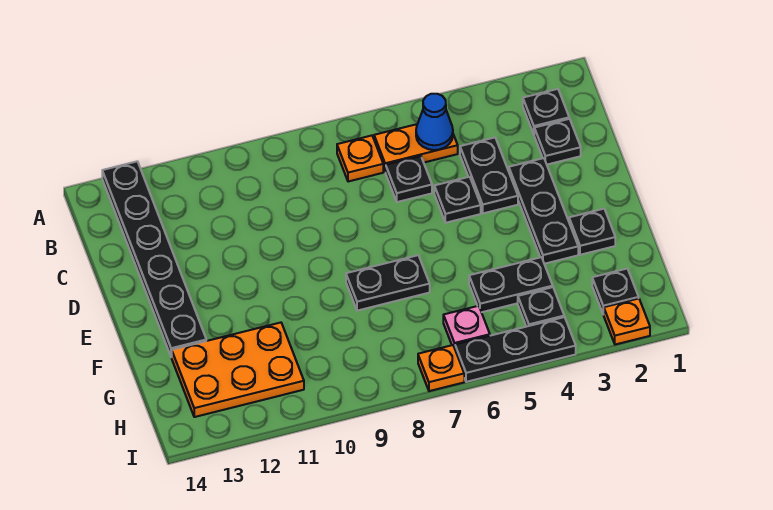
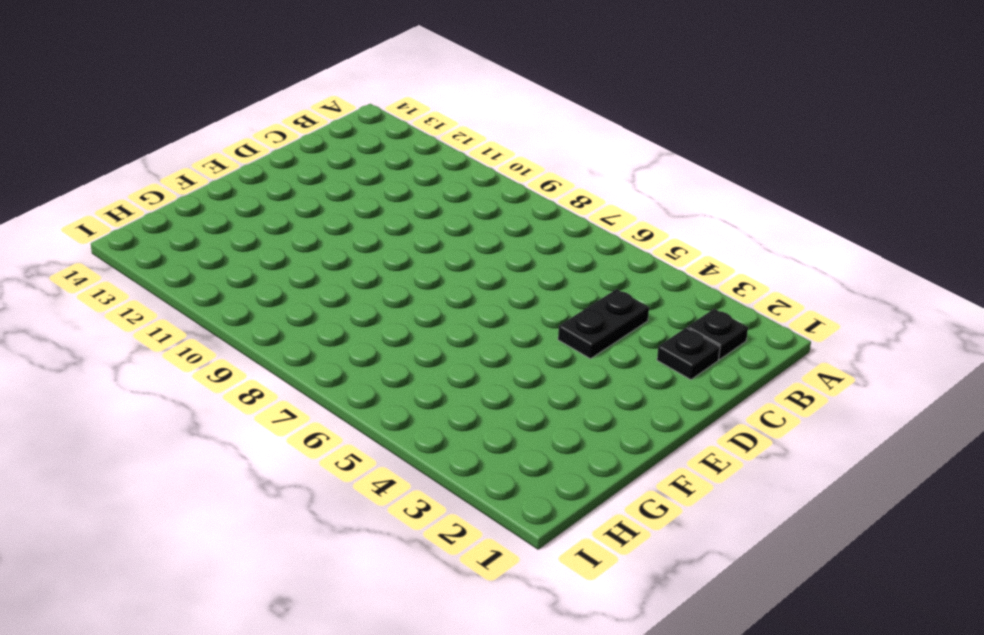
none -> black plate A13:F13 level 1
none -> orange plate B5:B6 level 1
none -> orange plate B7 level 1

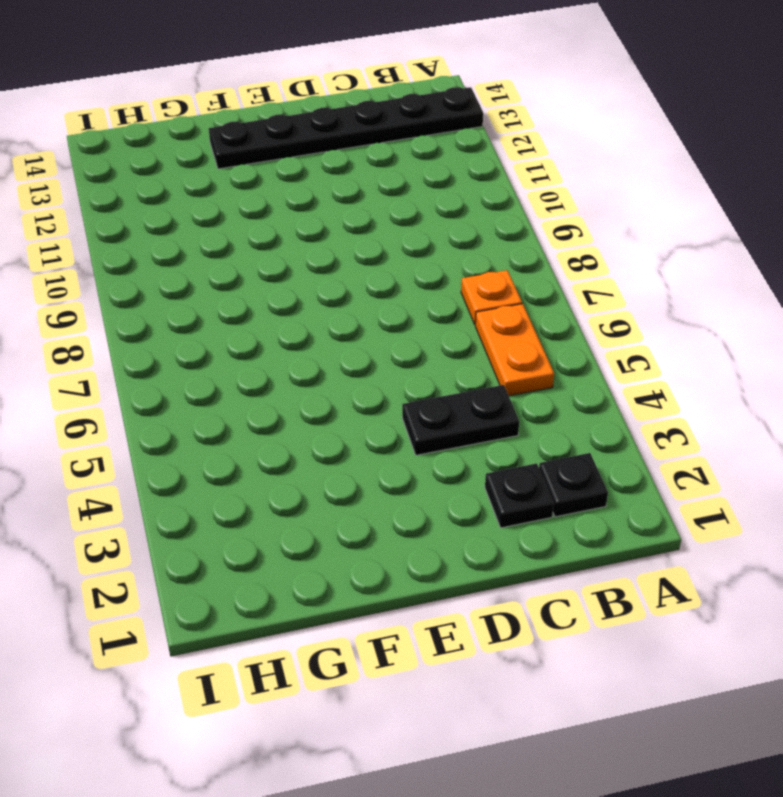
none -> black plate C6 level 1
none -> black plate D3:F3 level 1
none -> black plate D5 level 1

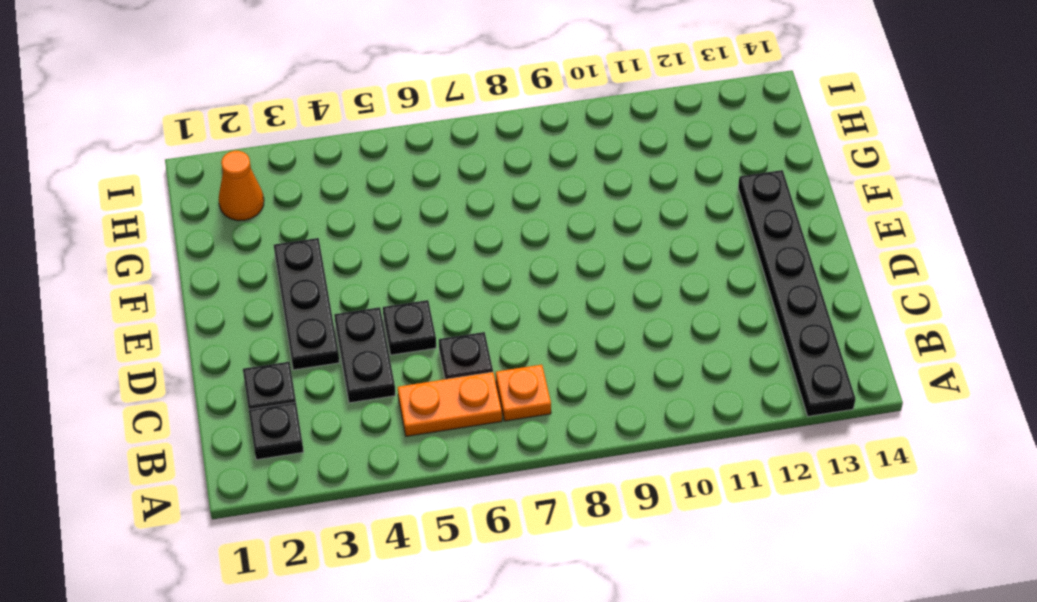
orange cone H2 level 1 -> black plate H2 level 1
none -> black plate F2 level 1
none -> black plate F7:F8 level 1
none -> black plate G4:G5 level 1

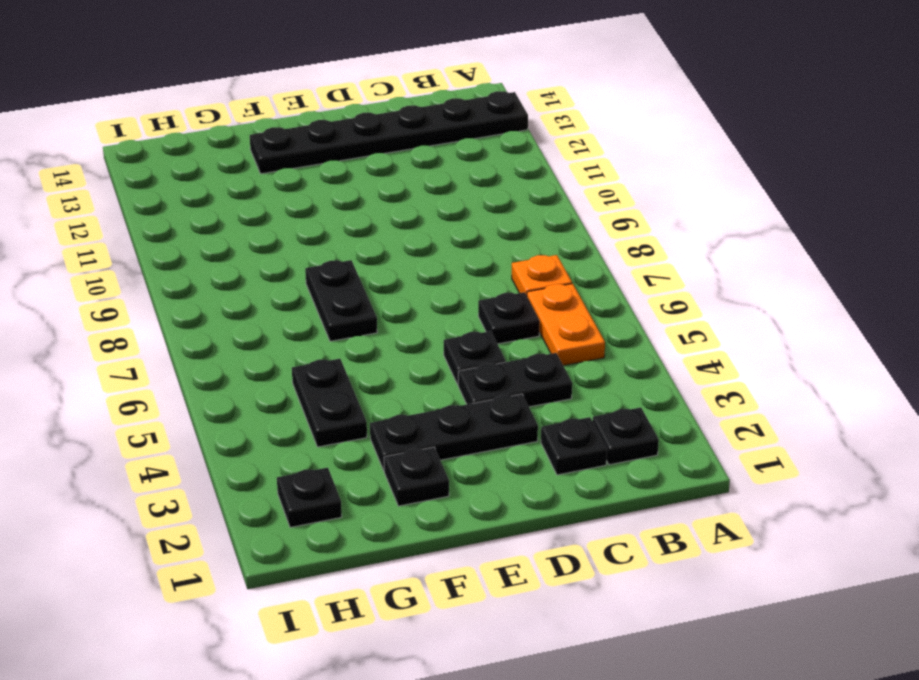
none -> orange plate G11:H13 level 1
none -> black plate H4 level 1
none -> pink plate H6 level 1

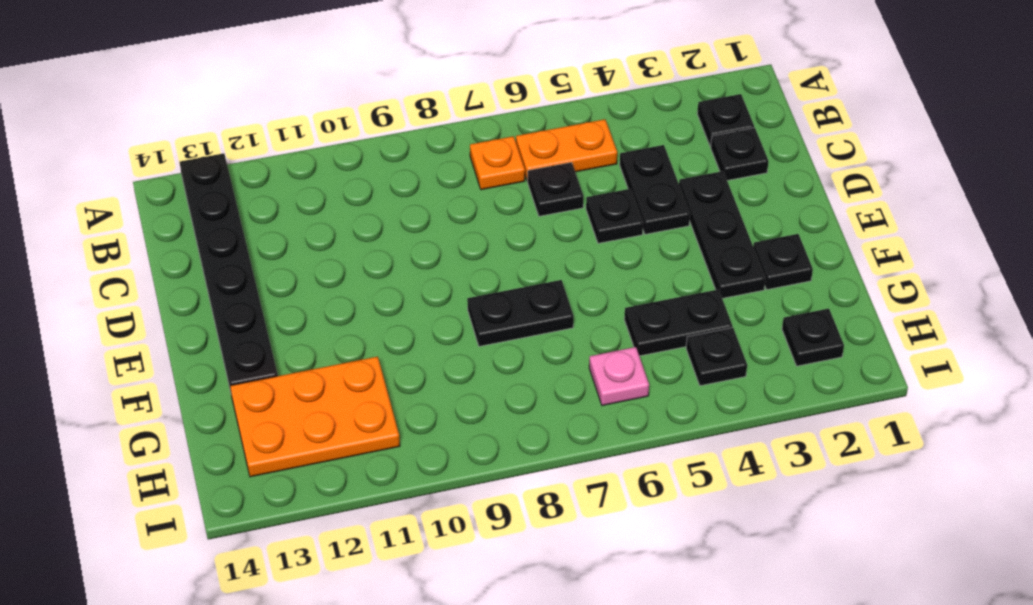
none -> orange plate I2 level 1
none -> black plate I4:I6 level 1
none -> orange plate I7 level 1

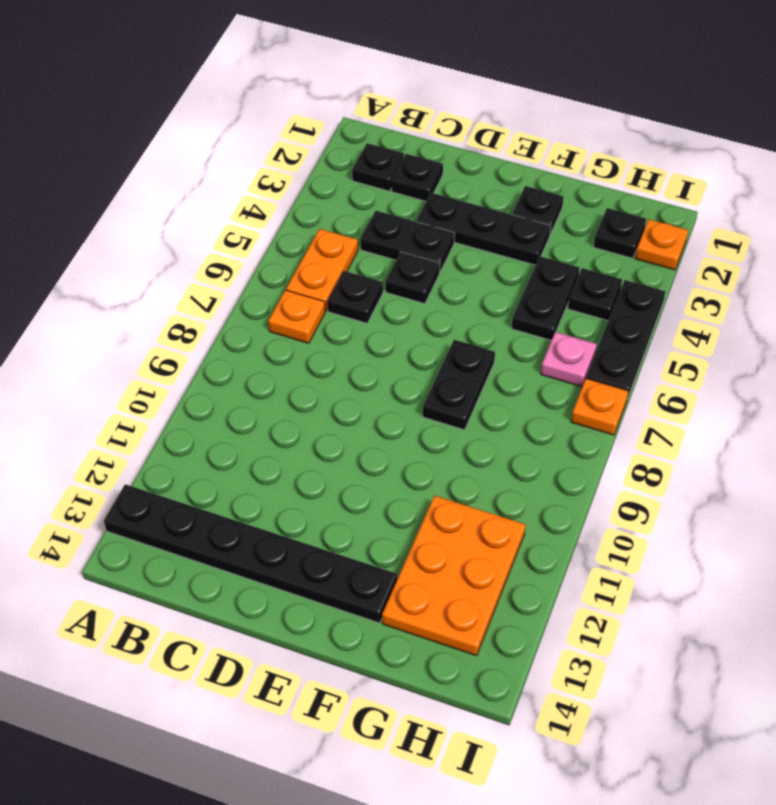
none -> blue cone B5 level 2

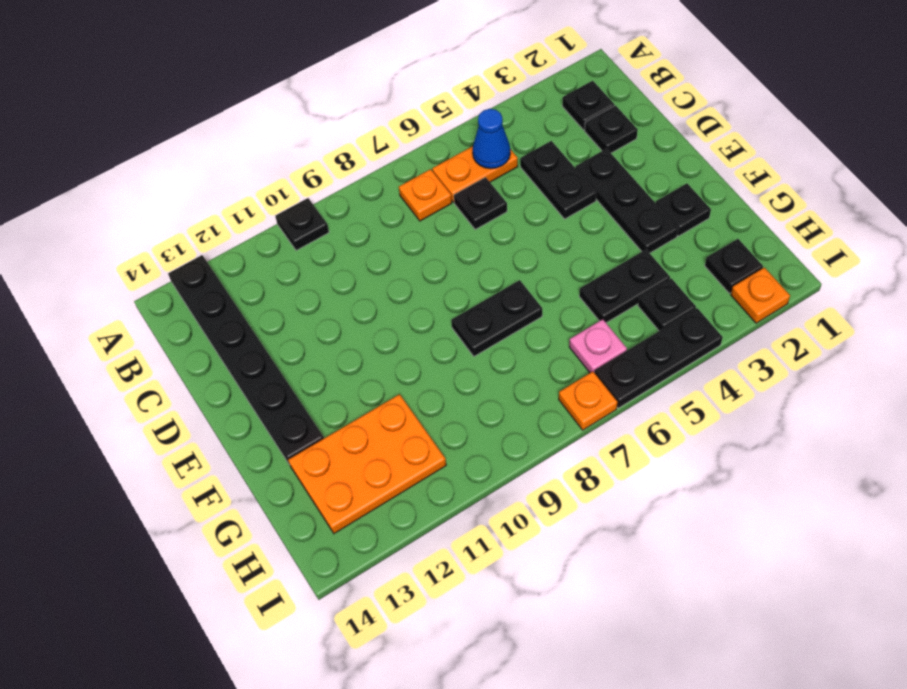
black plate A10 level 1 -> black plate D5 level 1

